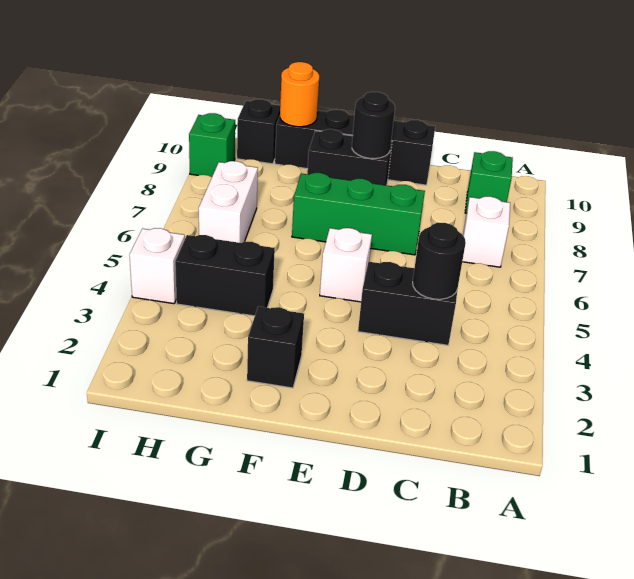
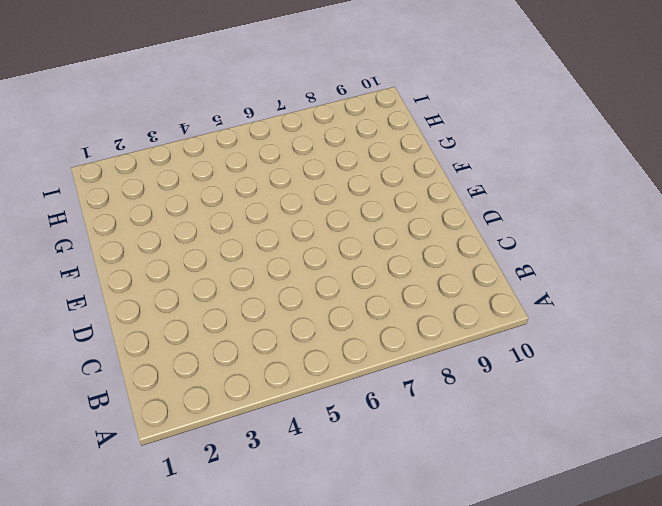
none -> white brick B7 level 1
none -> green brick B9 level 1
none -> black brick C4:D4 level 1

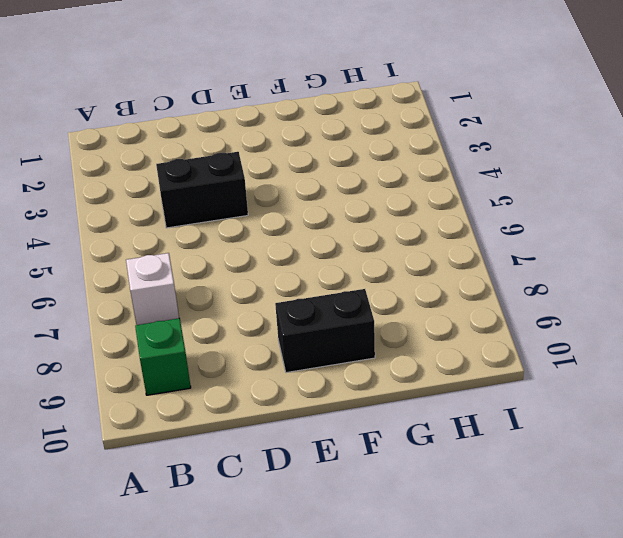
none -> green brick D7:F7 level 1
none -> black brick D10:G10 level 1
none -> white brick E5 level 1

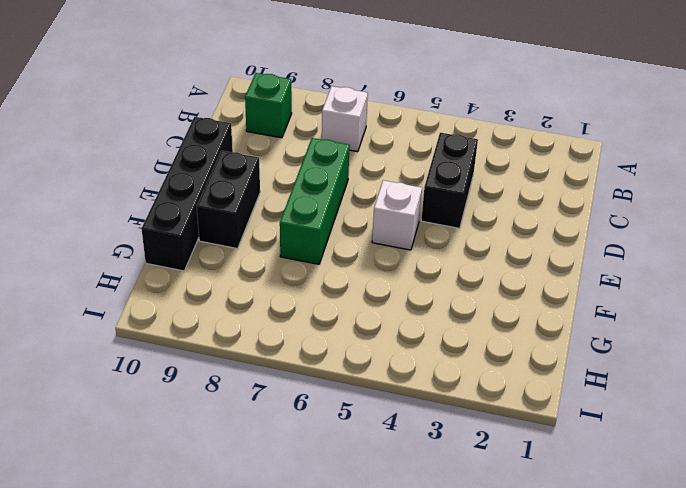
none -> black brick F2 level 1
none -> black brick G4:H4 level 1
none -> white brick H6:H7 level 1

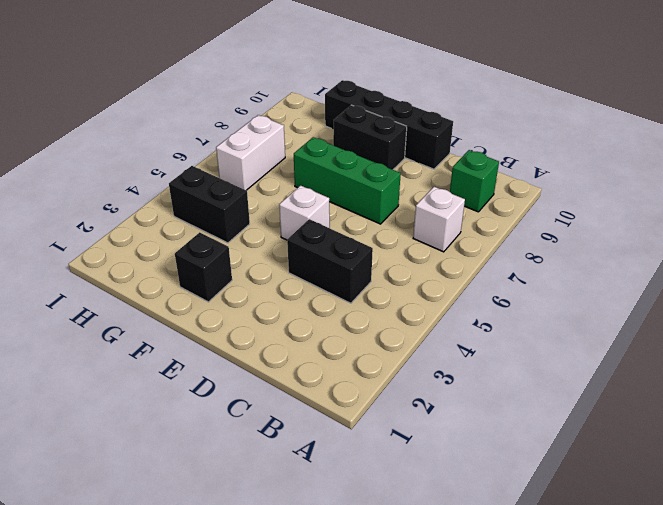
none -> black brick H10 level 1
none -> white brick I4 level 1
none -> green brick I9 level 1

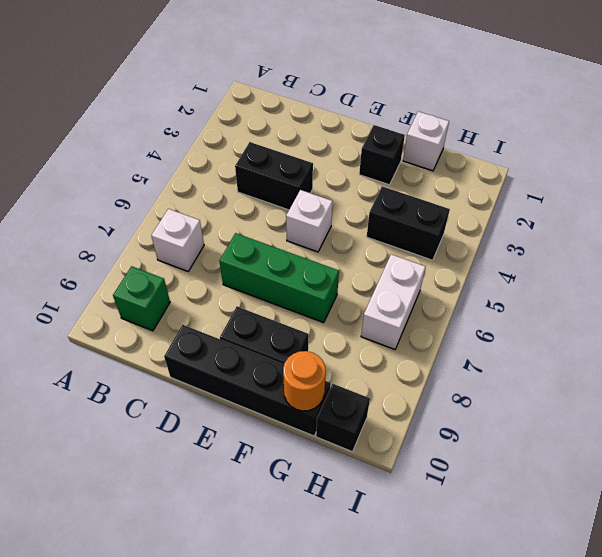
white brick G1 level 1 -> white brick I4 level 1
none -> green brick I9 level 1
none -> black round brick C4 level 2
none -> black round brick E9 level 2

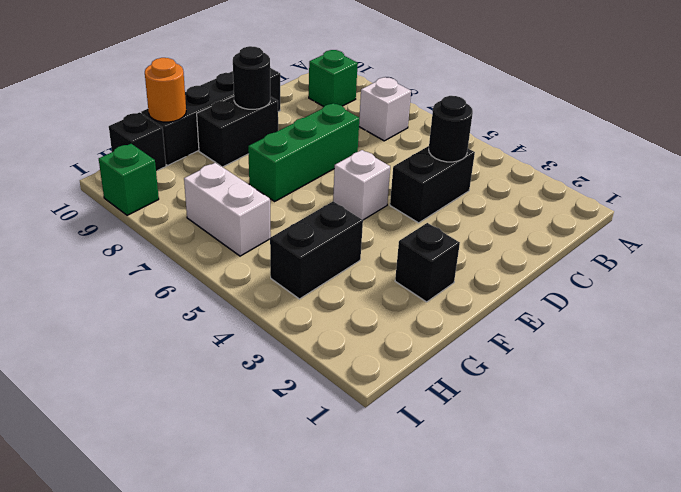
none -> white brick I4 level 1

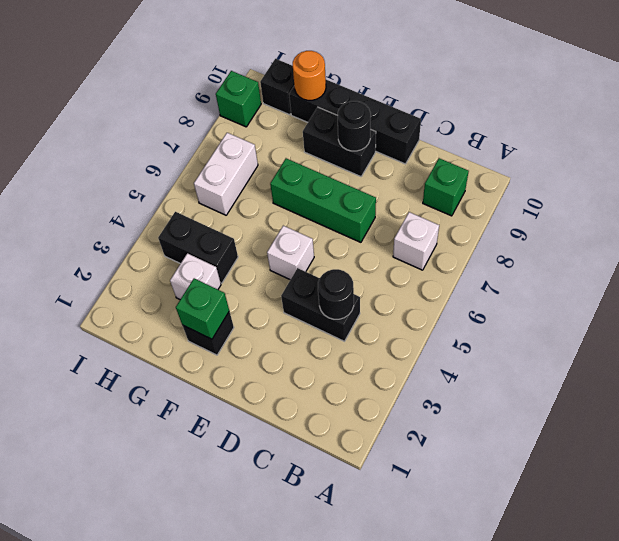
green brick F2 level 2 -> none
white brick G3 level 1 -> white brick I4 level 1

